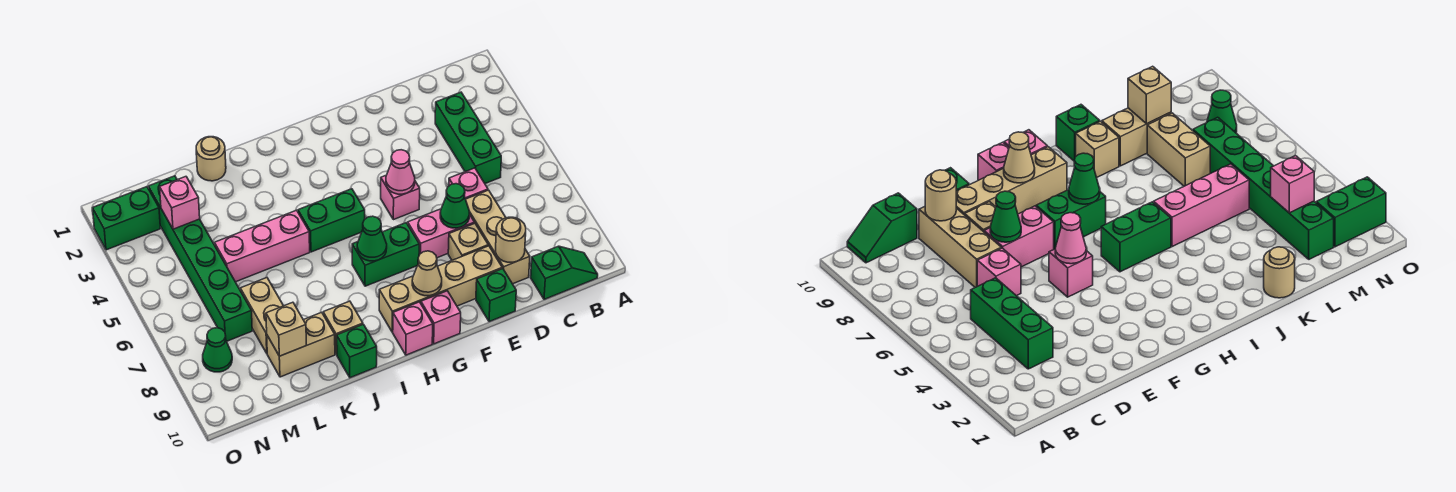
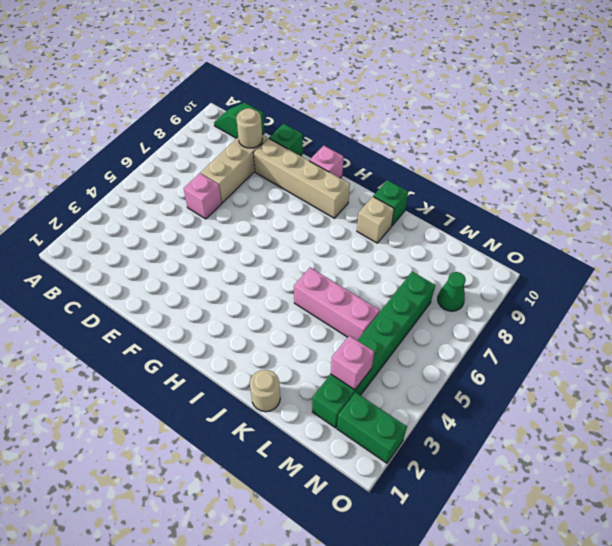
none -> green brick C3:C5 level 1
none -> pink brick E7:F7 level 1
none -> tan brick E8 level 1

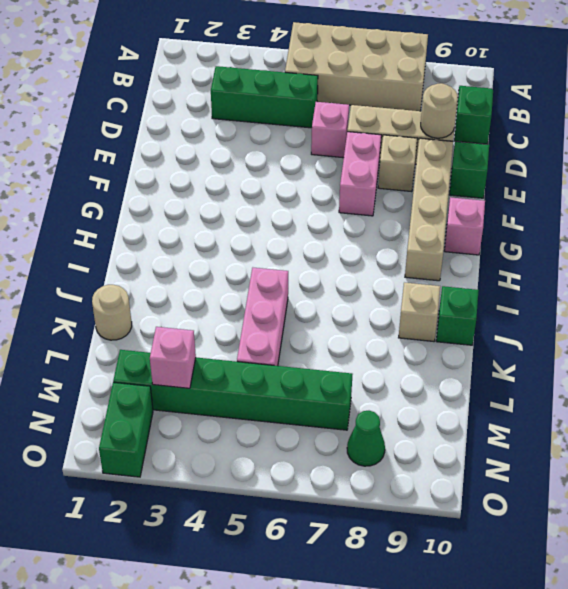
tan brick A5:B8 level 1 -> none
none -> pink brick F5 level 1
none -> green brick G7:H7 level 1
none -> green brick H5:I5 level 1

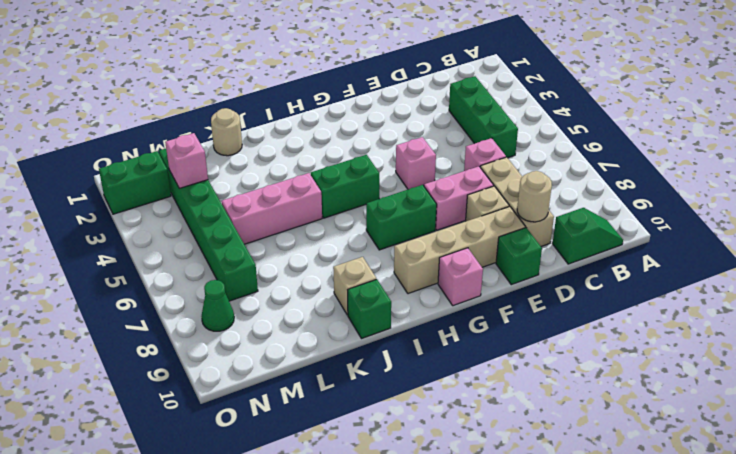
none -> pink brick H10 level 1
none -> tan brick K9:L9 level 1
none -> tan brick L7:L8 level 1

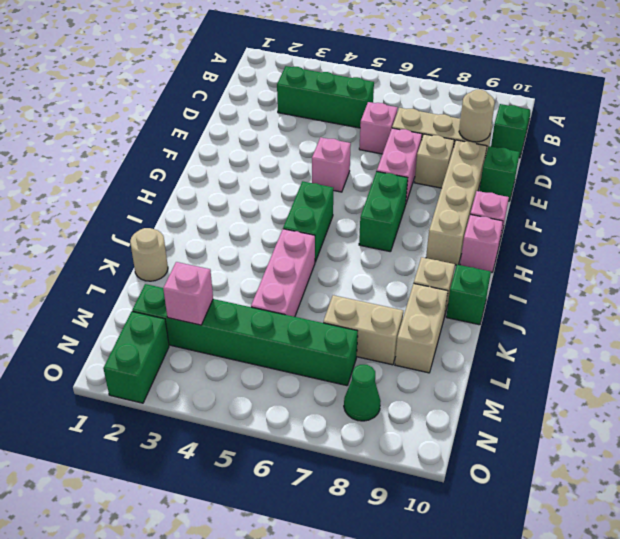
none -> green cone E7 level 2
none -> pink cone F5 level 2
none -> tan cone G9 level 2

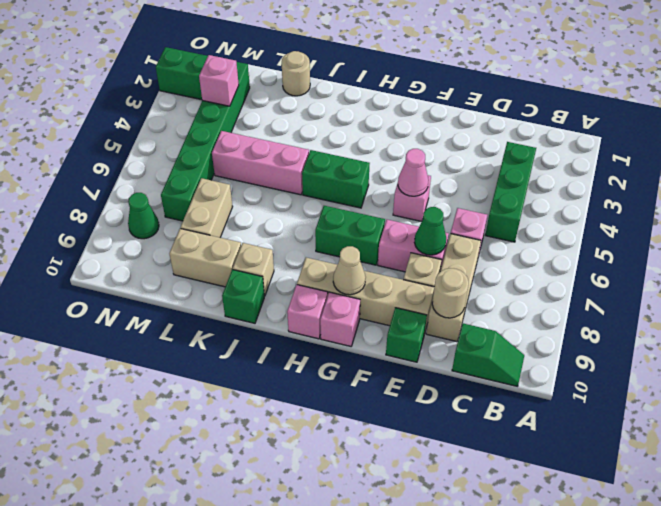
none -> green cone H7 level 2
none -> tan brick L9 level 2

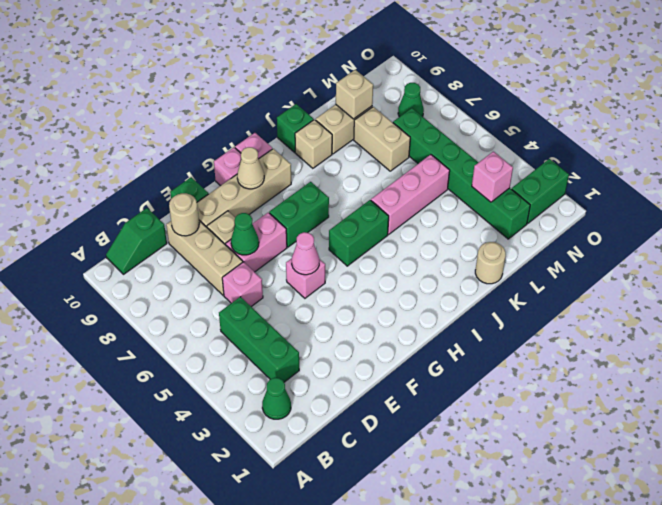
green cone B2 level 1 -> green cone H7 level 2

